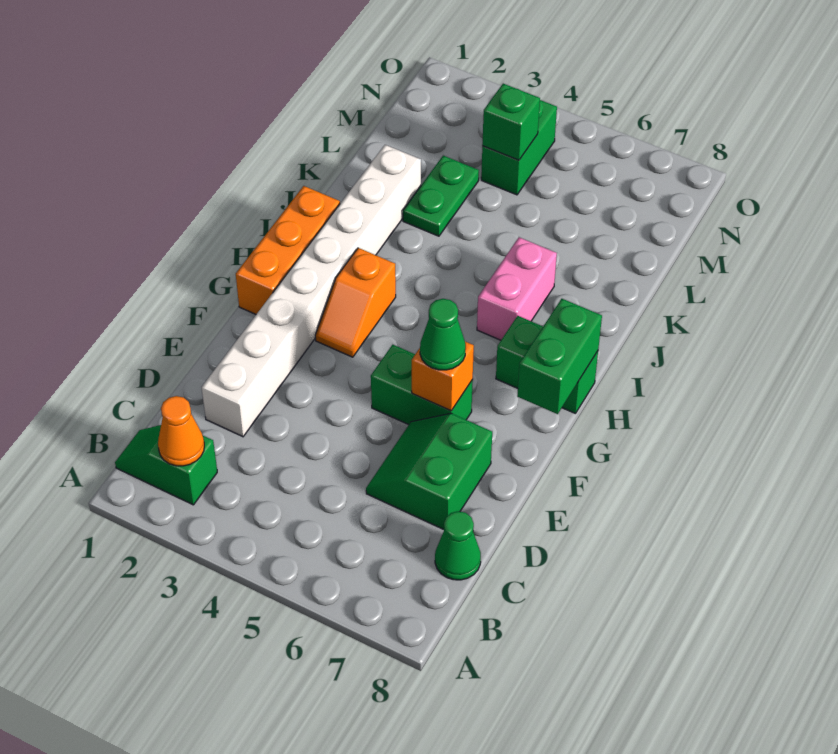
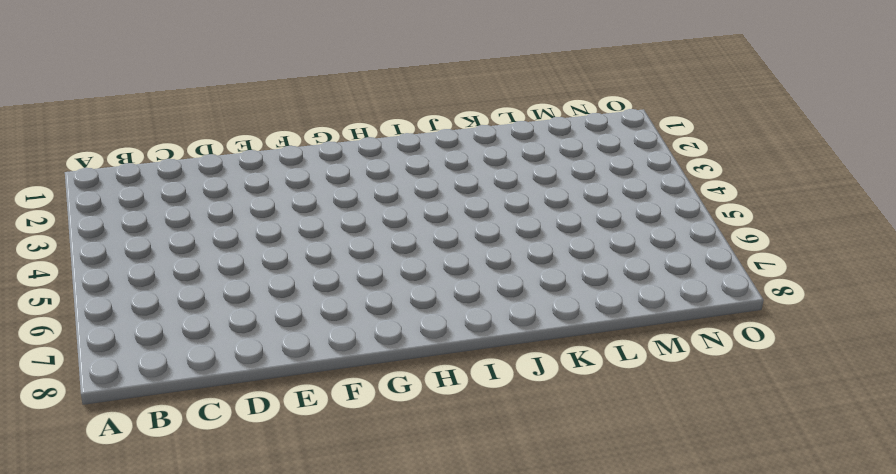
none -> green slope B1:B2 level 1 top 2
none -> green cone C8 level 1
none -> white brick D2:K2 level 1

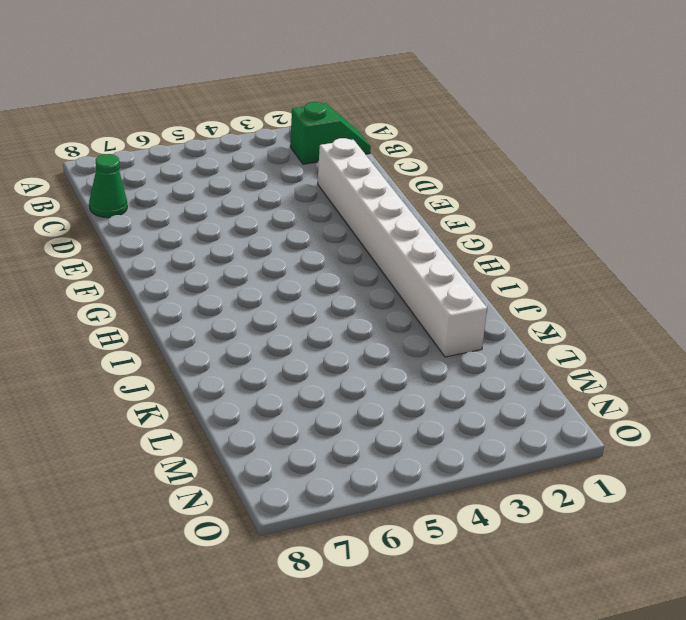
none -> green slope D6:E7 level 1 top 7
none -> green brick F5:F6 level 1
none -> orange brick G1:I1 level 1

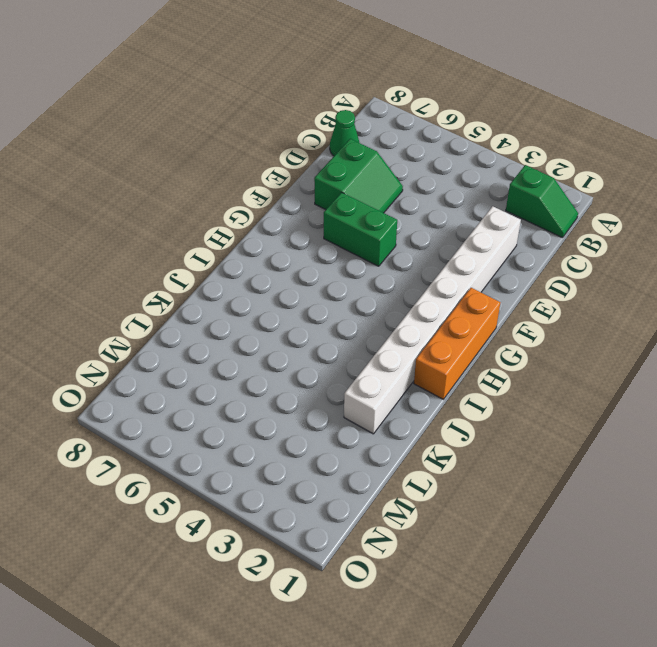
none -> orange slope G3:H3 level 1 top H
none -> green brick H7:H8 level 1
none -> pink brick I6:J6 level 1

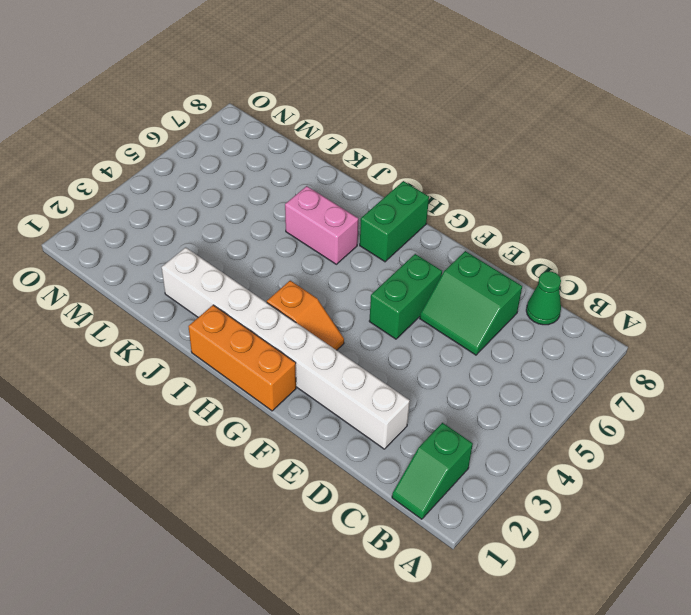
none -> green plate K3:L3 level 1
none -> green brick M4:N4 level 1
none -> orange cone B2 level 2

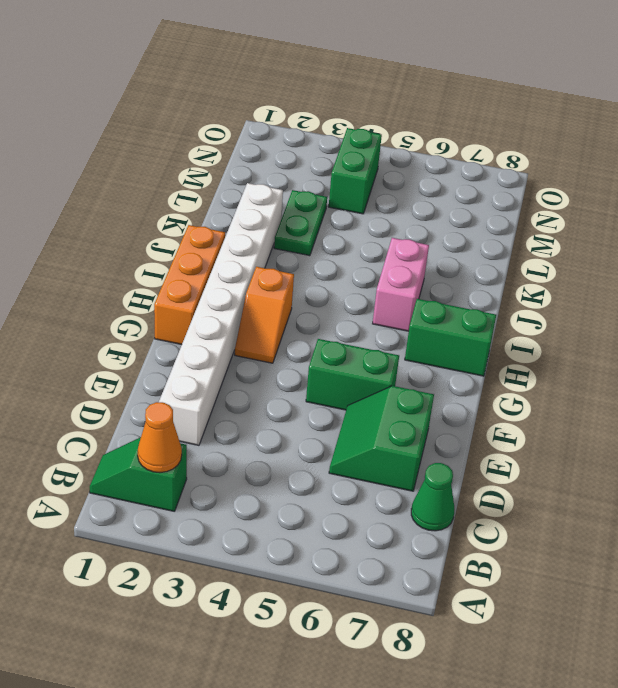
none -> orange brick F6 level 2
none -> green brick G8:H8 level 2
none -> green brick M4 level 2

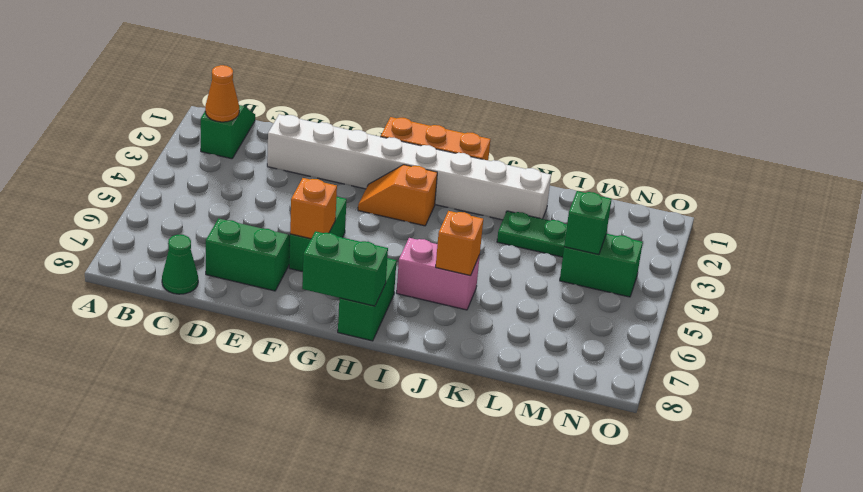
orange brick J6 level 2 -> none
none -> green cone F6 level 3

